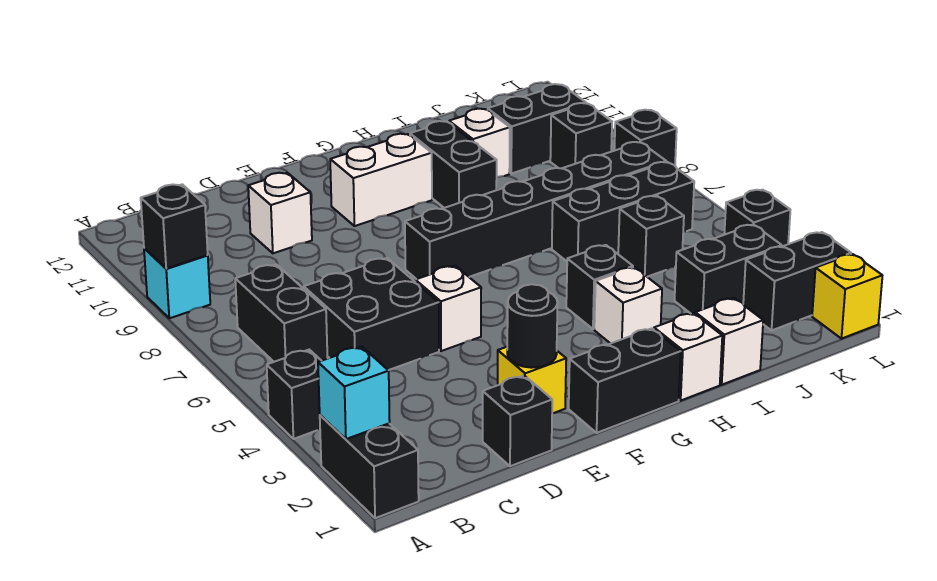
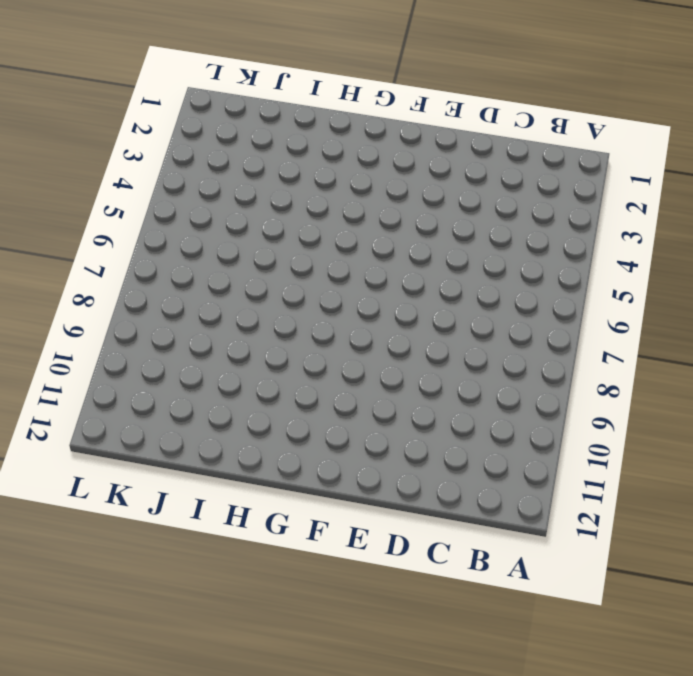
none -> black brick A1:A2 level 1
none -> black brick A4 level 1
none -> cyan brick A9 level 1
none -> black brick B6:B7 level 1

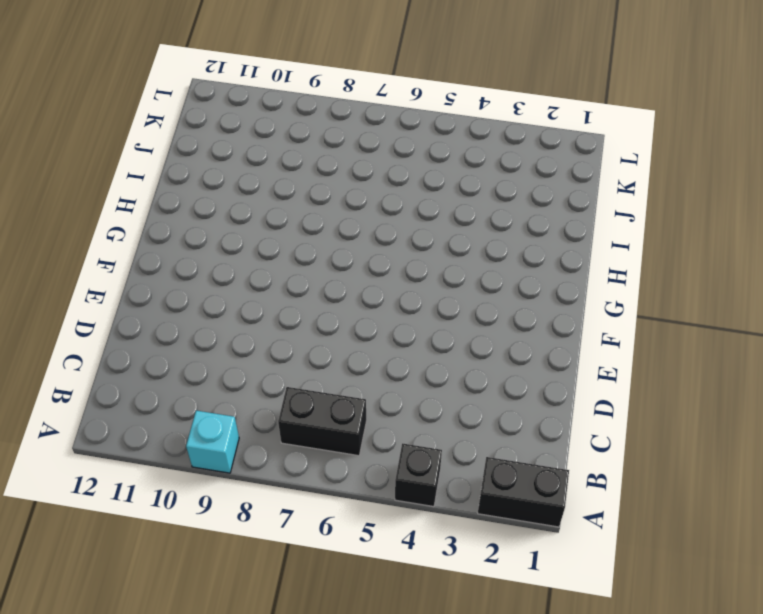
none -> black brick C5:D6 level 1
none -> black brick D1 level 1
none -> white brick D10 level 1
none -> yellow brick E2 level 1

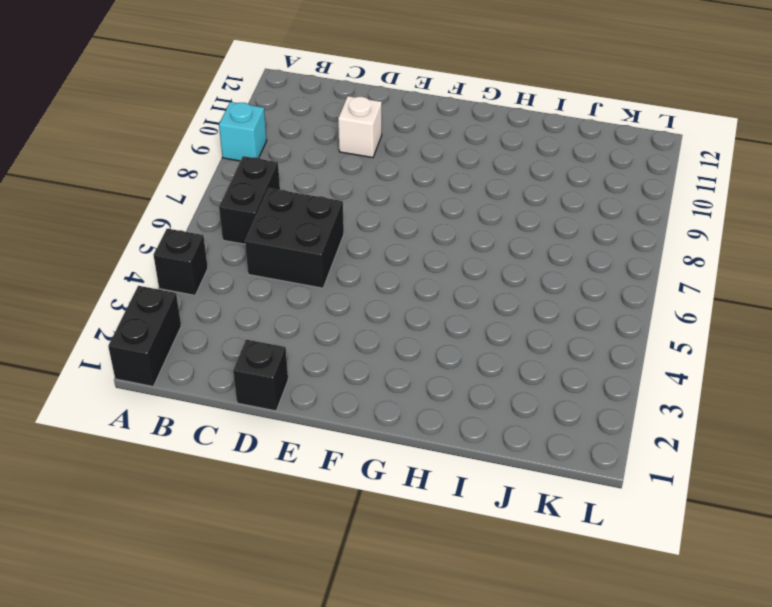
none -> yellow brick E2 level 1
none -> white brick E5 level 1
none -> black brick F1:G1 level 1
none -> black brick F7:K7 level 1

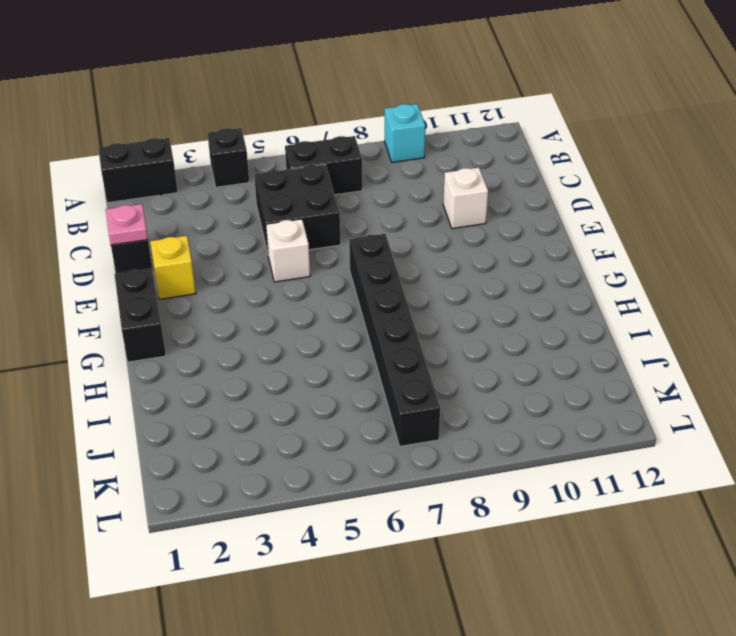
pink plate D1 level 2 -> none
none -> white brick F10:G10 level 1
none -> white brick H1 level 1
none -> white brick H3 level 1
none -> black brick H4 level 1

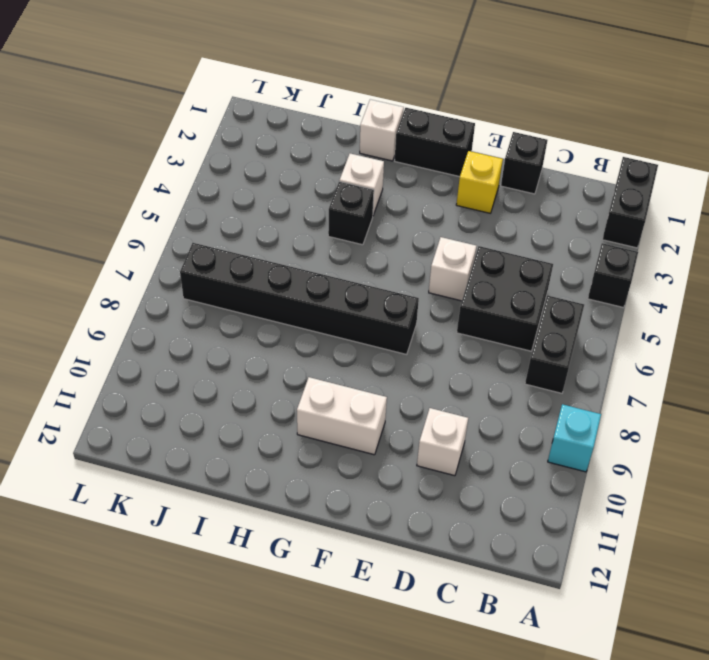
none -> black brick H9:H10 level 1
none -> white brick I1 level 1
none -> black brick I6:K6 level 1
none -> white brick I10 level 1

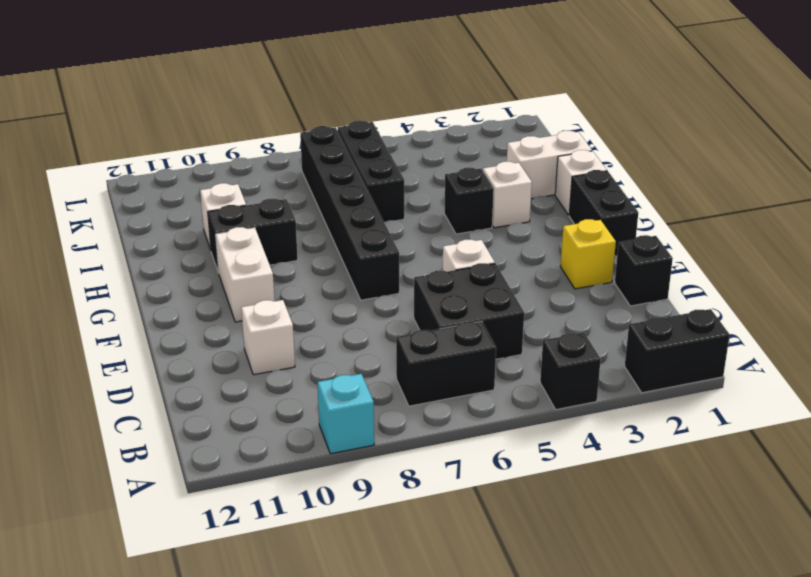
white brick I1:I2 level 1 -> white brick I1 level 1
none -> black brick J3:K3 level 1
none -> black brick J5 level 1
none -> black brick J10:K10 level 1
none -> black brick K2:L2 level 1

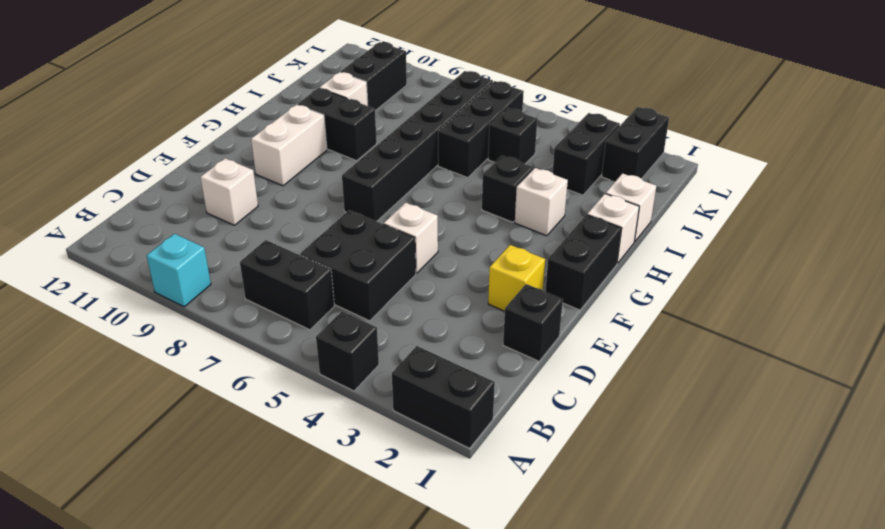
none -> black brick K9 level 1
none -> yellow brick L1 level 1
none -> black brick L4 level 1
none -> black brick L8 level 1

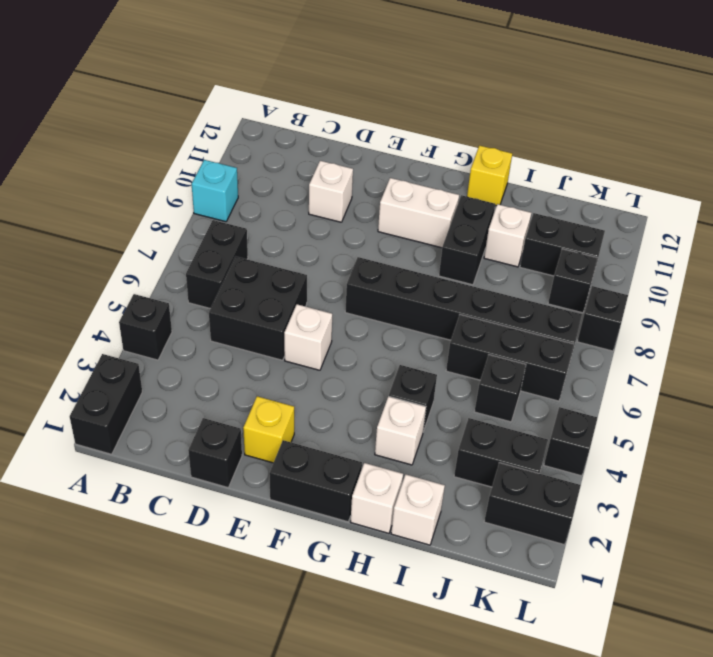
yellow brick H12 level 1 -> yellow brick L1 level 1
none -> cyan brick A2 level 2
none -> black brick A9 level 2
none -> black round brick E2 level 2

